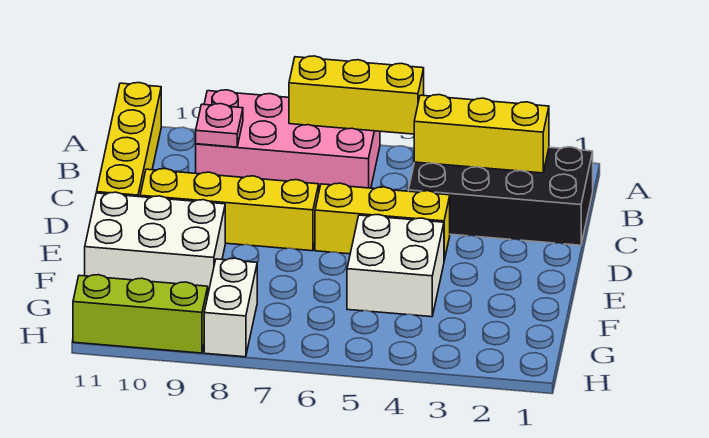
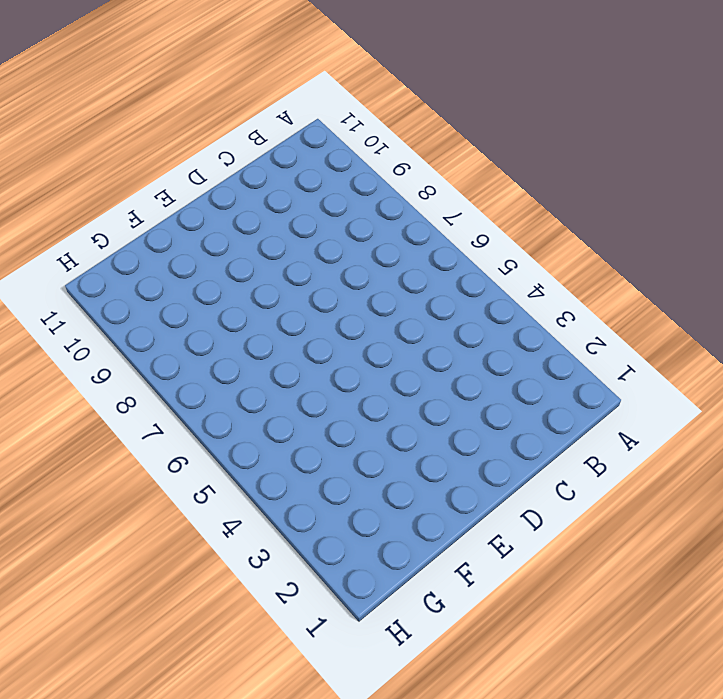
none -> pink brick A6:B9 level 1
none -> yellow brick A11:D11 level 1
none -> black brick B1:C4 level 1

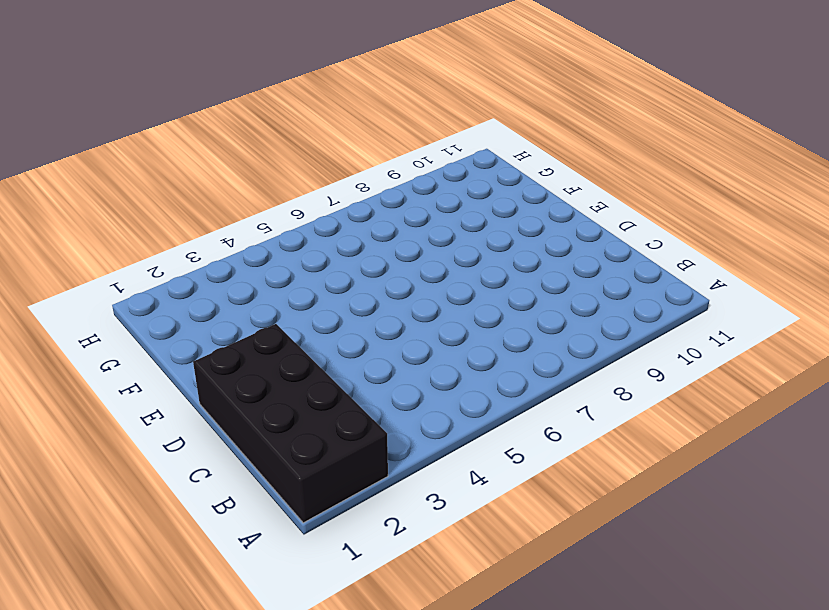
black brick A1:D2 level 1 -> black brick B1:C4 level 1
none -> pink brick A6:B9 level 1
none -> yellow brick A11:D11 level 1
none -> yellow brick D4:D6 level 1

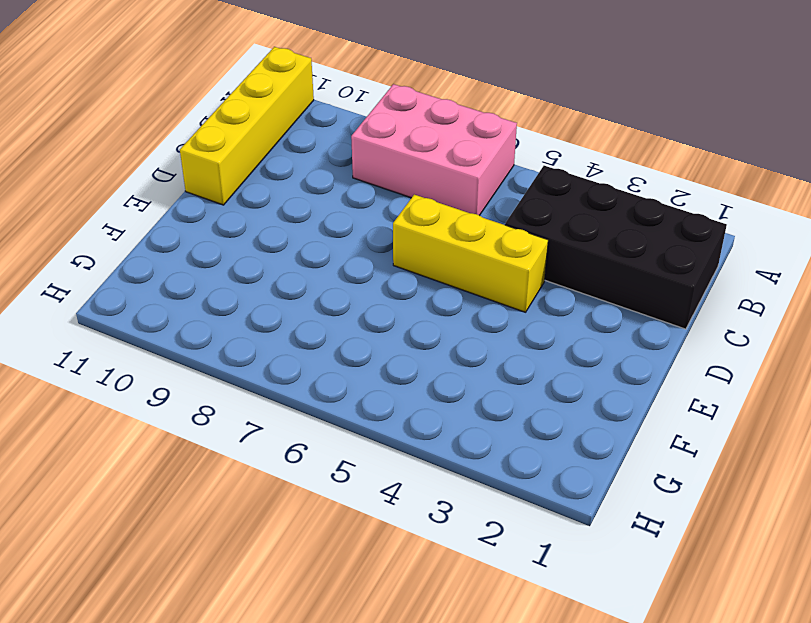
pink brick A6:B8 level 1 -> pink brick A6:B9 level 1
none -> yellow brick D7:D10 level 1
none -> white brick E4:F5 level 1
none -> white brick E9:F11 level 1

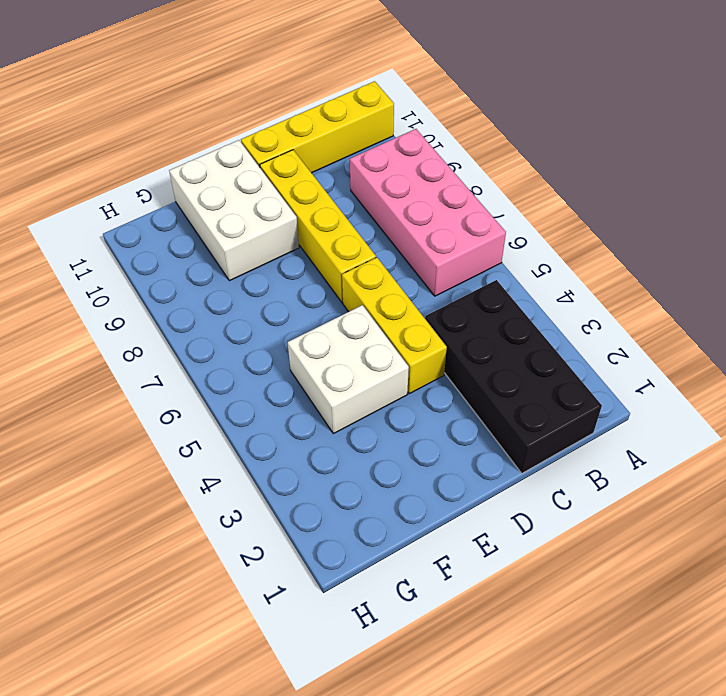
none -> white brick G8:H8 level 1
none -> lime brick H9:H11 level 1
none -> yellow brick A5:A7 level 2

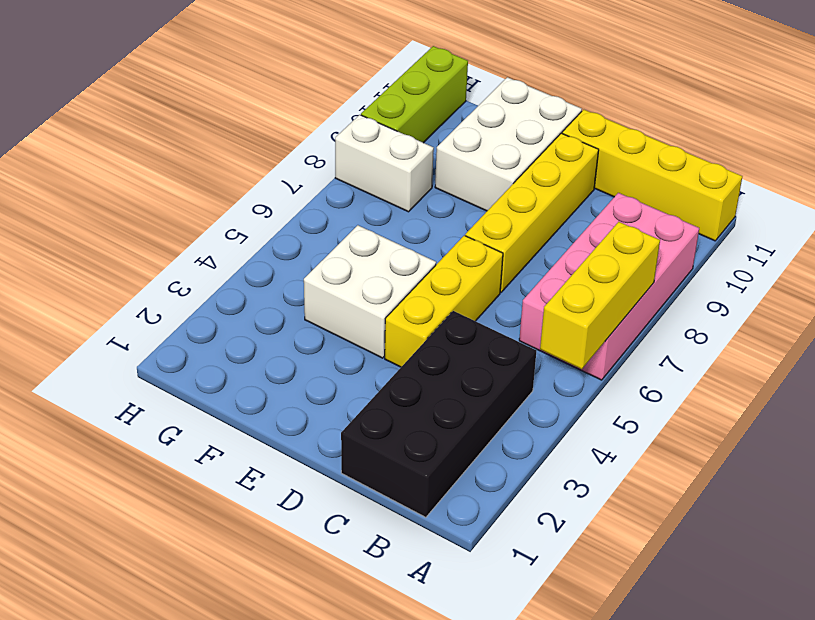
none -> yellow brick B2:B4 level 2
none -> pink plate B9 level 2

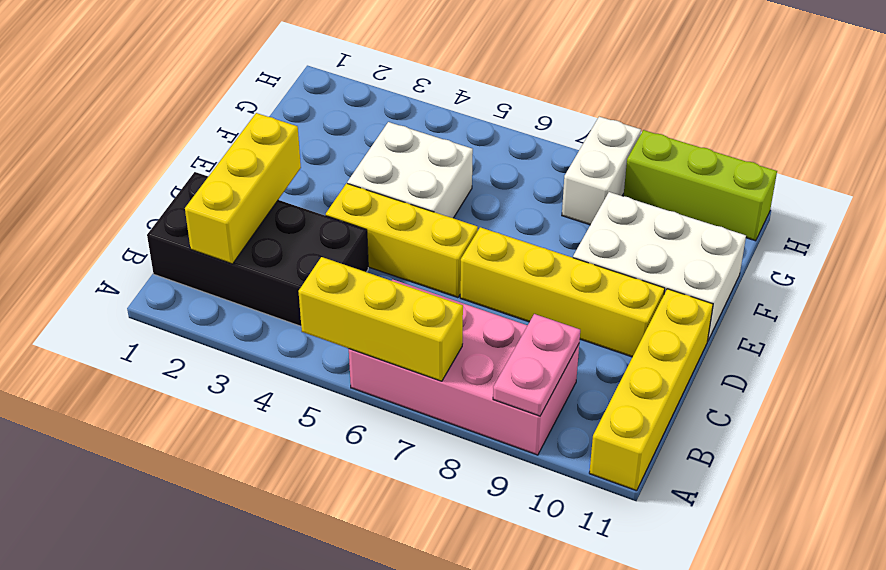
pink plate A9:B9 level 2 -> pink plate B9 level 2
yellow brick B2:D2 level 2 -> yellow brick B2:B4 level 2

